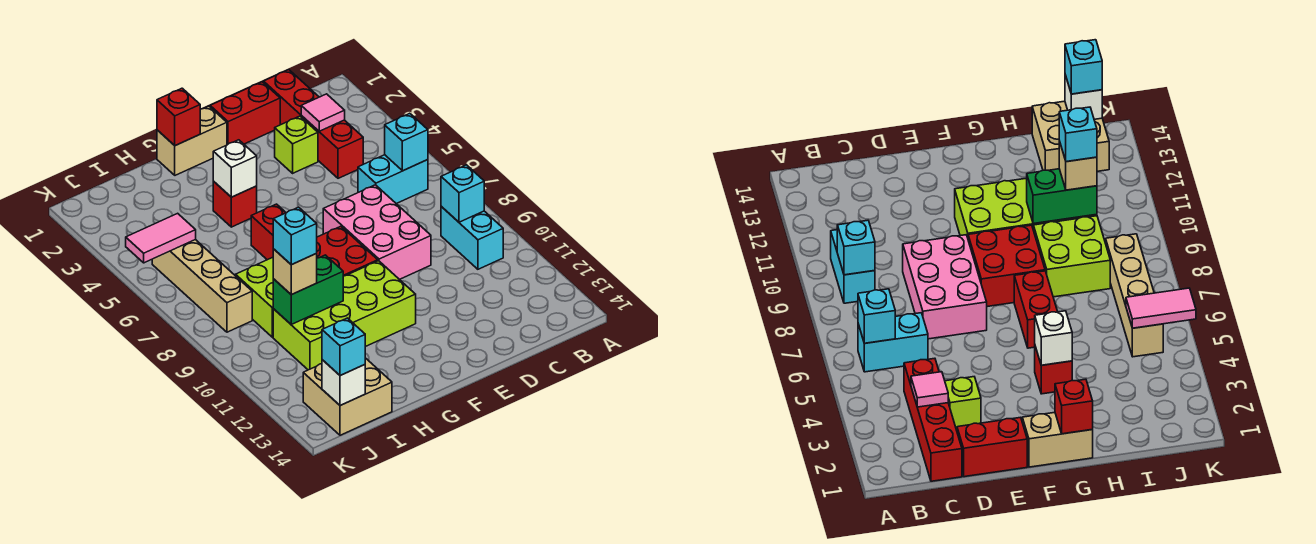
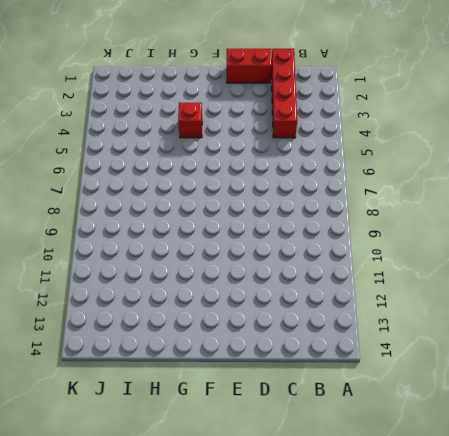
none -> cyan brick B6:C6 level 1
none -> cyan brick B9:B10 level 1
none -> lime brick D3 level 1

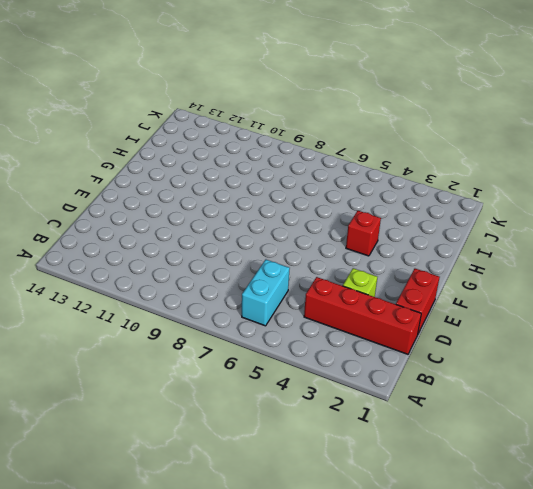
none -> cyan brick B9:B10 level 1
none -> pink brick D7:E9 level 1
none -> tan brick F1:G1 level 1

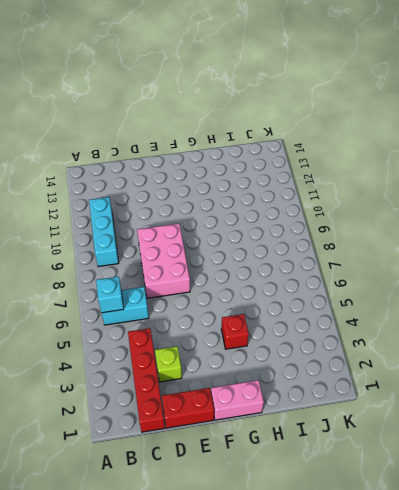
cyan brick B9:B11 level 1 -> cyan brick B9:B10 level 1
pink brick F1:G1 level 1 -> tan brick F1:G1 level 1
none -> red brick F8:G9 level 1
none -> lime brick F10:I11 level 1
none -> red brick G6:G7 level 1

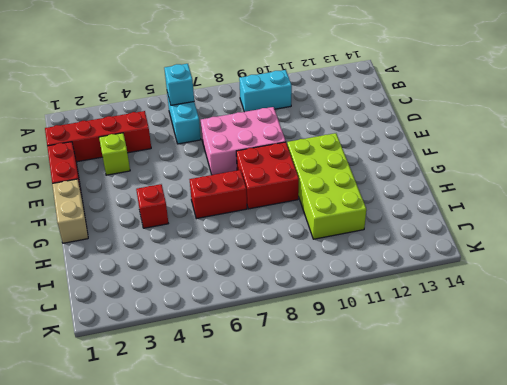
none -> lime brick H8:I9 level 1
none -> tan brick I13:J14 level 1
none -> tan brick J5:J8 level 1

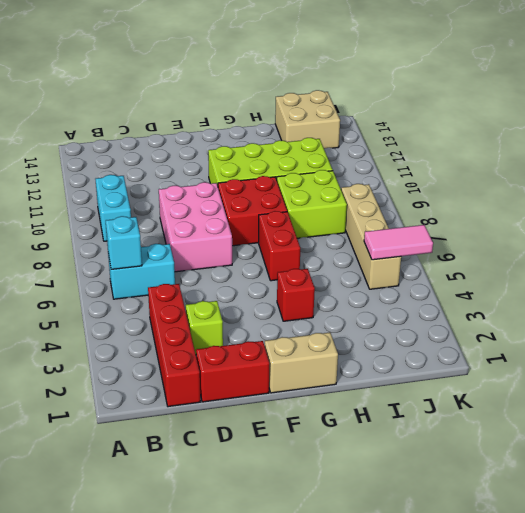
none -> cyan brick B9 level 2
none -> pink tile C3 level 2
none -> red brick G1 level 2

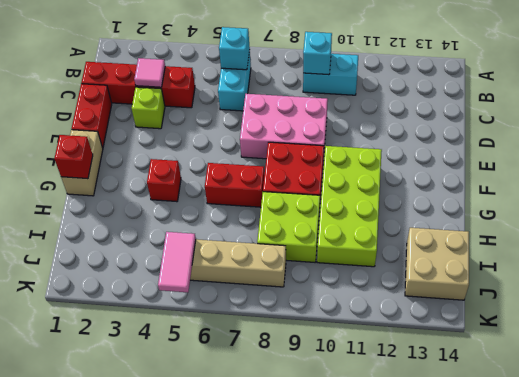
none -> white brick G4 level 2
none -> green brick H10:I10 level 2
none -> white brick J14 level 2

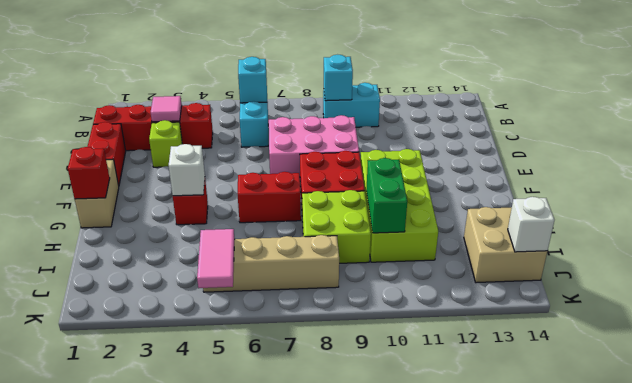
none -> tan brick I10 level 3
none -> cyan brick J14 level 3
none -> cyan brick I10 level 4

